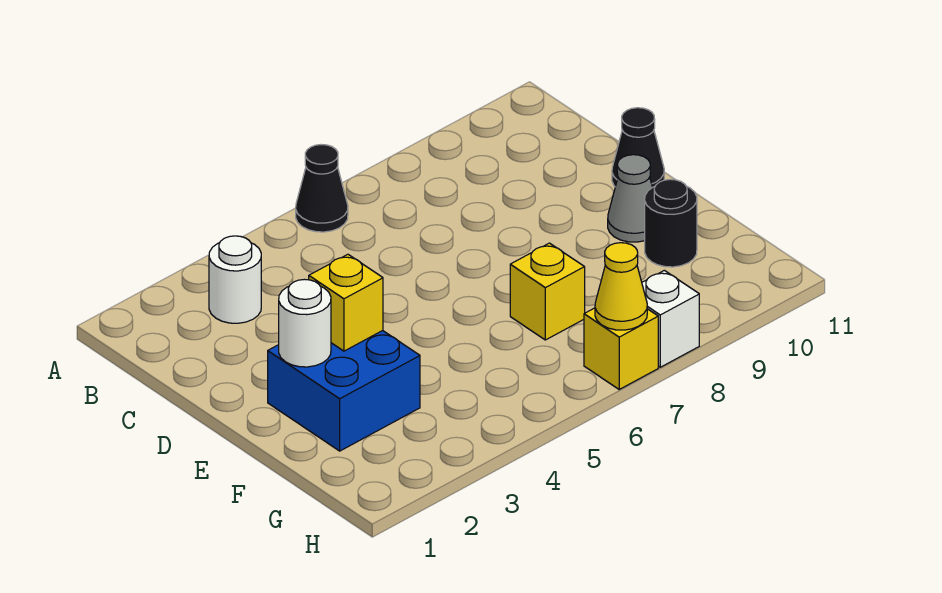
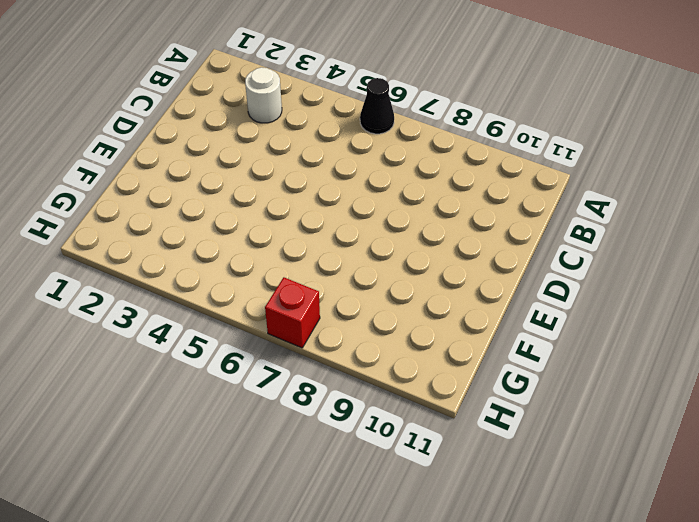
red brick H7 level 1 -> yellow brick H7 level 1
none -> black cone D11 level 1
none -> blue brick E2:F3 level 1
none -> grey cone E10 level 1

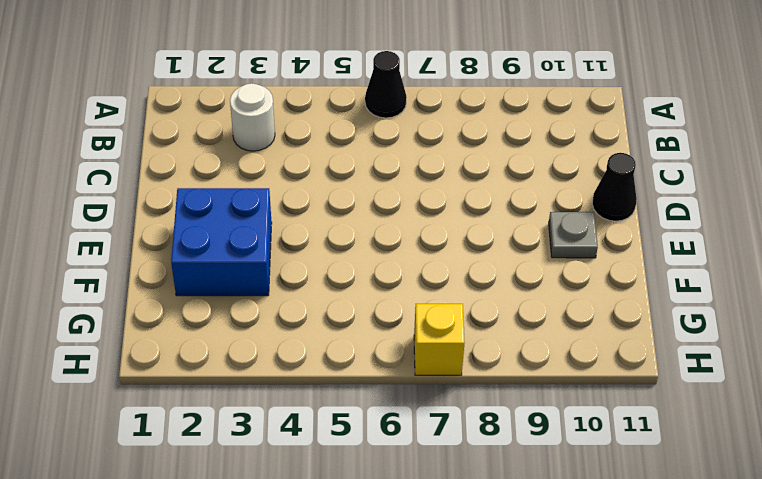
grey plate E10 level 1 -> grey cone E10 level 1
none -> yellow brick F7 level 1
none -> black round brick F10 level 1
none -> white brick H8 level 1

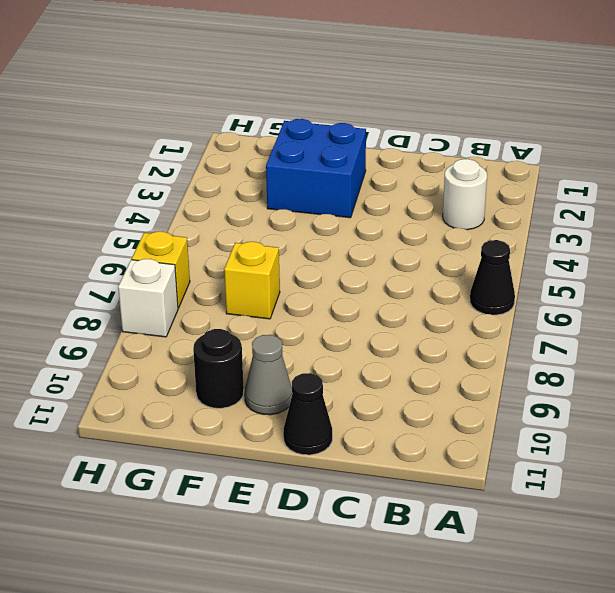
none -> white round brick E2 level 2
none -> yellow brick E3 level 2
none -> yellow cone H7 level 2

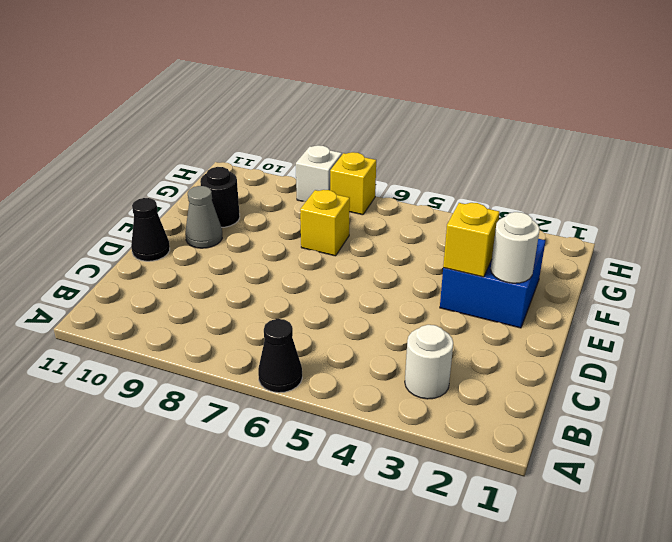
none -> yellow cone H7 level 2

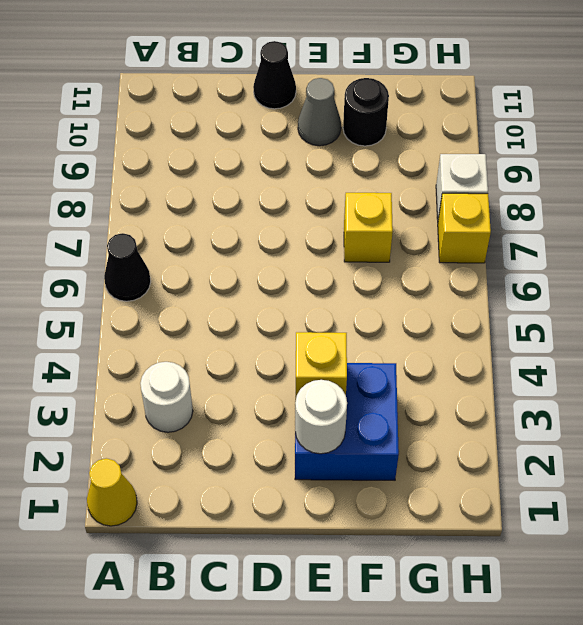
yellow cone A1 level 1 -> yellow cone H7 level 2

